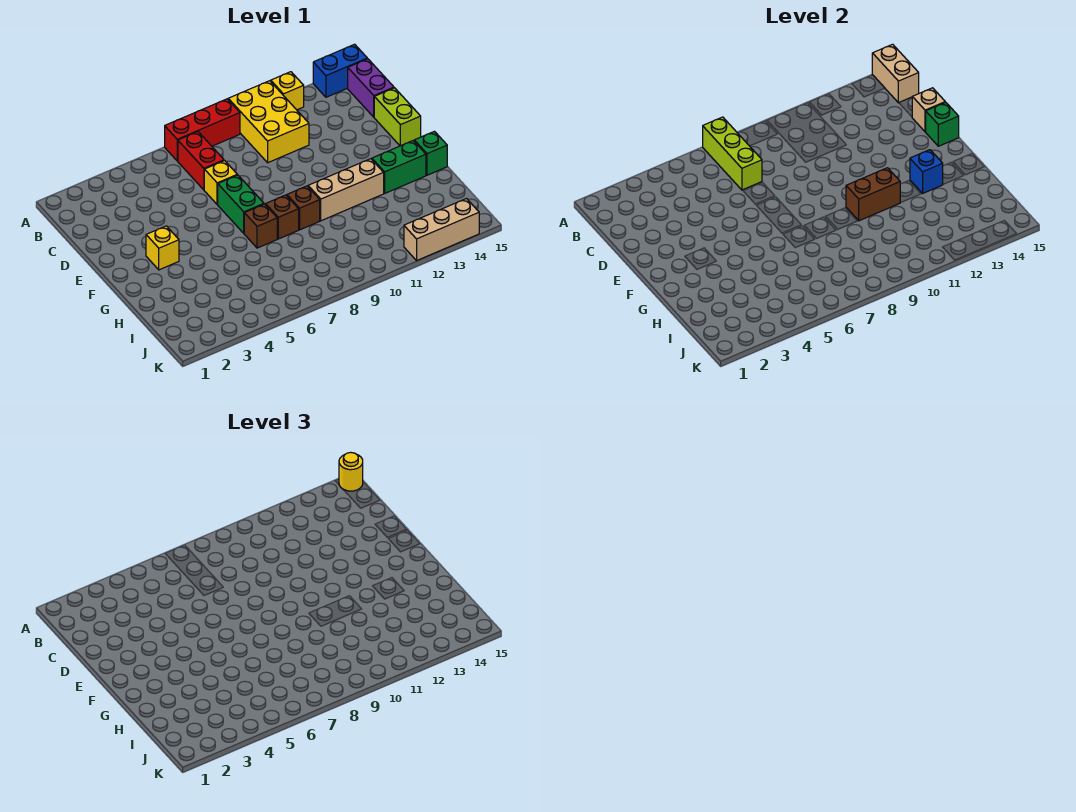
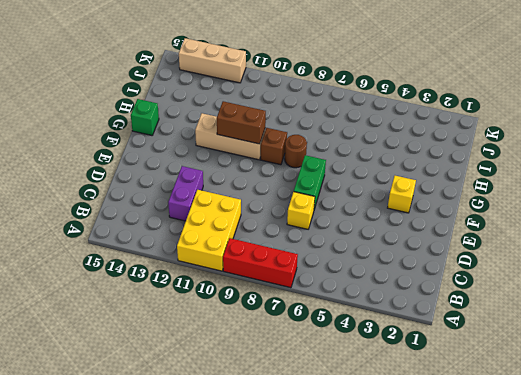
purple brick C12:D12 level 1 -> purple brick B15:C15 level 1
brown round brick G8 level 1 -> brown brick G8 level 1
none -> yellow brick A12 level 1
none -> blue brick A14:A15 level 1
none -> red brick B7:C7 level 1

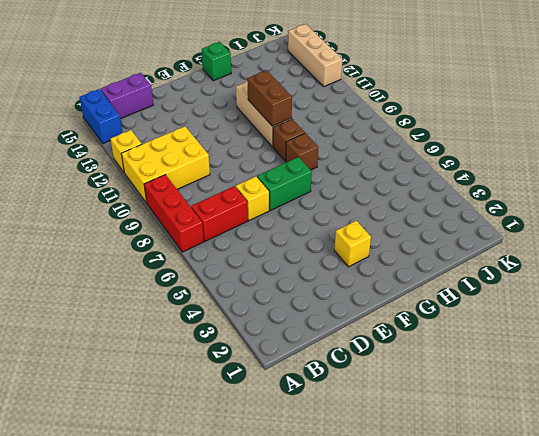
none -> lime brick D15:E15 level 1
none -> brown brick G7 level 1
none -> green brick G13:G14 level 1

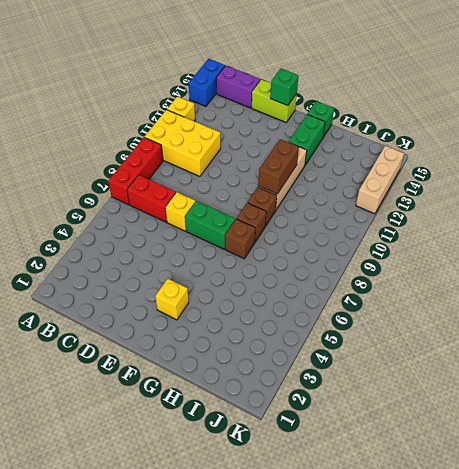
none -> lime brick A7:C7 level 2
none -> tan brick A15:B15 level 2
none -> tan brick D15 level 2

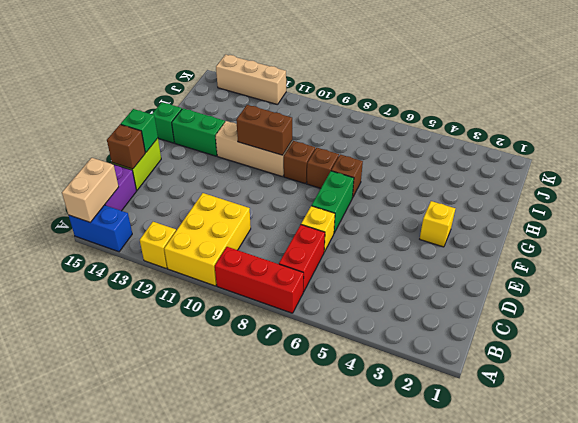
brown brick D15 level 2 -> tan brick D15 level 2
none -> lime brick A7:C7 level 2
none -> blue brick G13 level 2
none -> yellow round brick A15 level 3

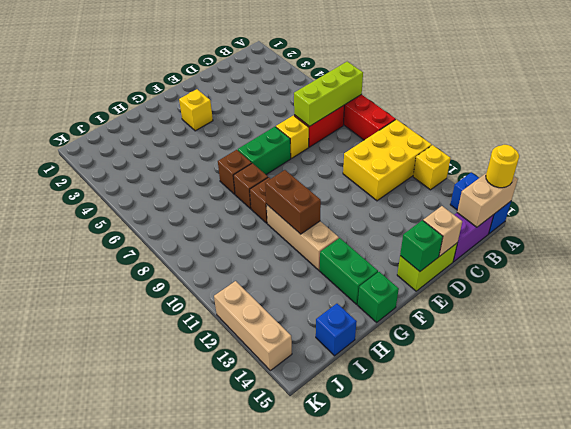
blue brick I15 level 1 -> blue brick G13 level 2

